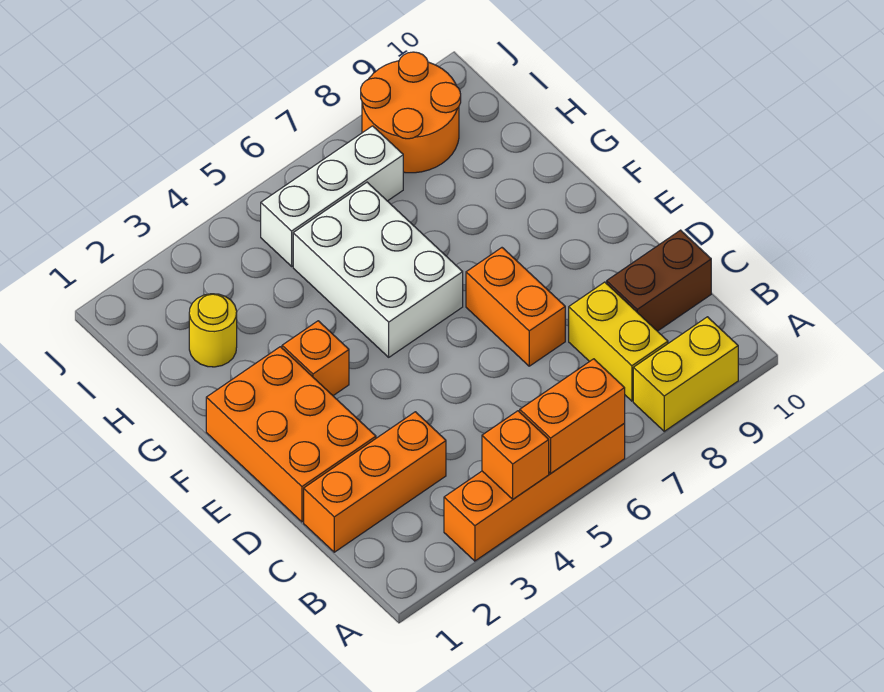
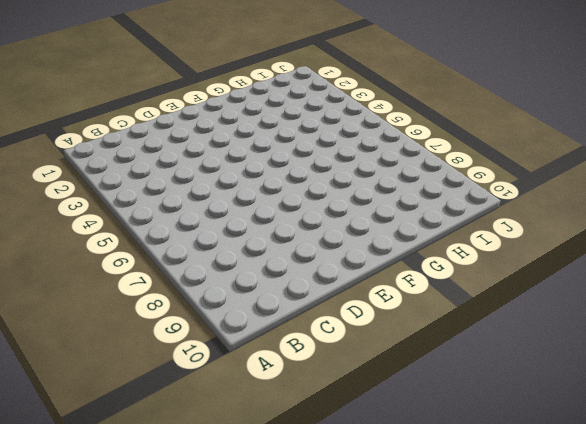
none -> orange brick A3:A6 level 1
none -> yellow brick A8:A9 level 1
none -> yellow brick B8:C8 level 1

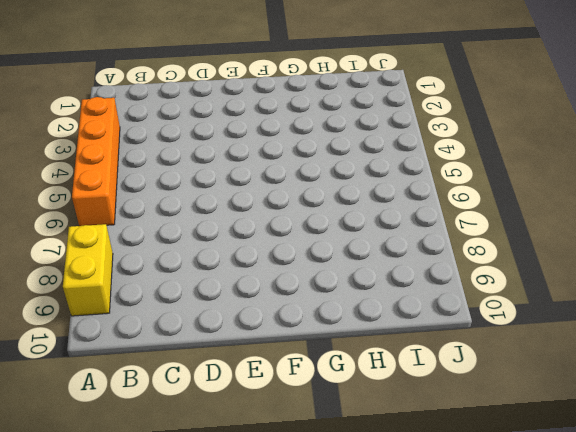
none -> yellow brick B8:C8 level 1
none -> orange brick C1:C3 level 1
none -> brown brick C9:C10 level 1

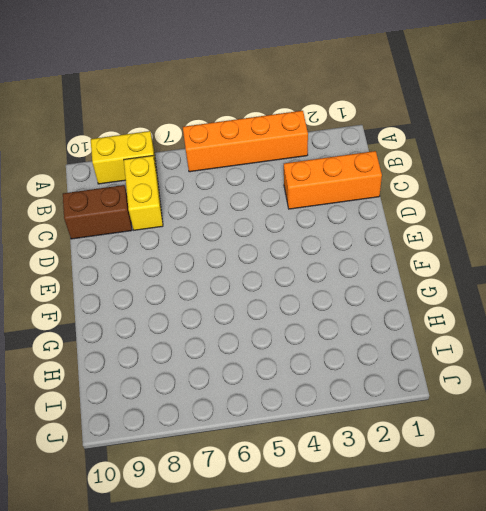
none -> orange brick D1:F2 level 1
none -> orange brick D7:E7 level 1
none -> orange brick F3 level 1

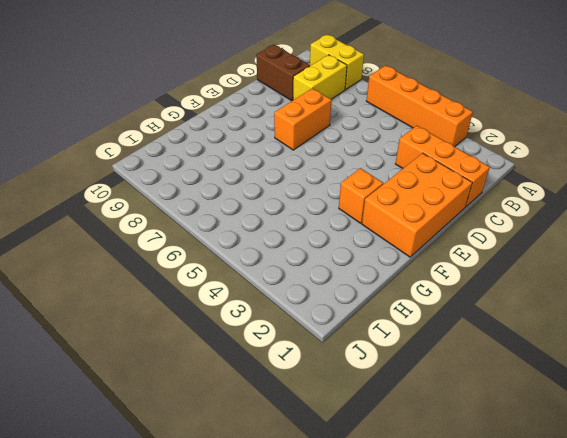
none -> white brick F5:H6 level 1
none -> yellow round brick H2 level 1
none -> white brick I5:I7 level 1

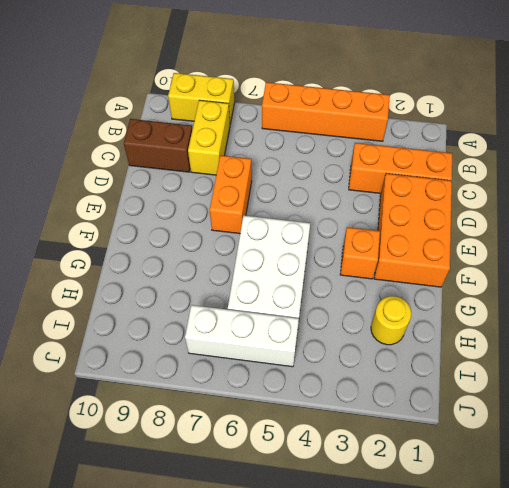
none -> orange round brick I8:J9 level 1
none -> orange brick A4 level 2
none -> orange brick A5:A6 level 2

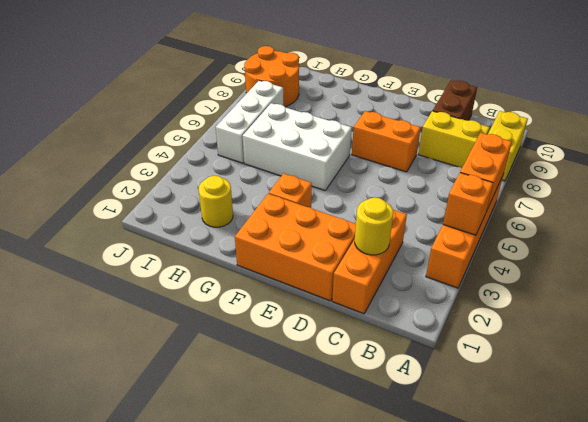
yellow round brick C2 level 2 -> none

